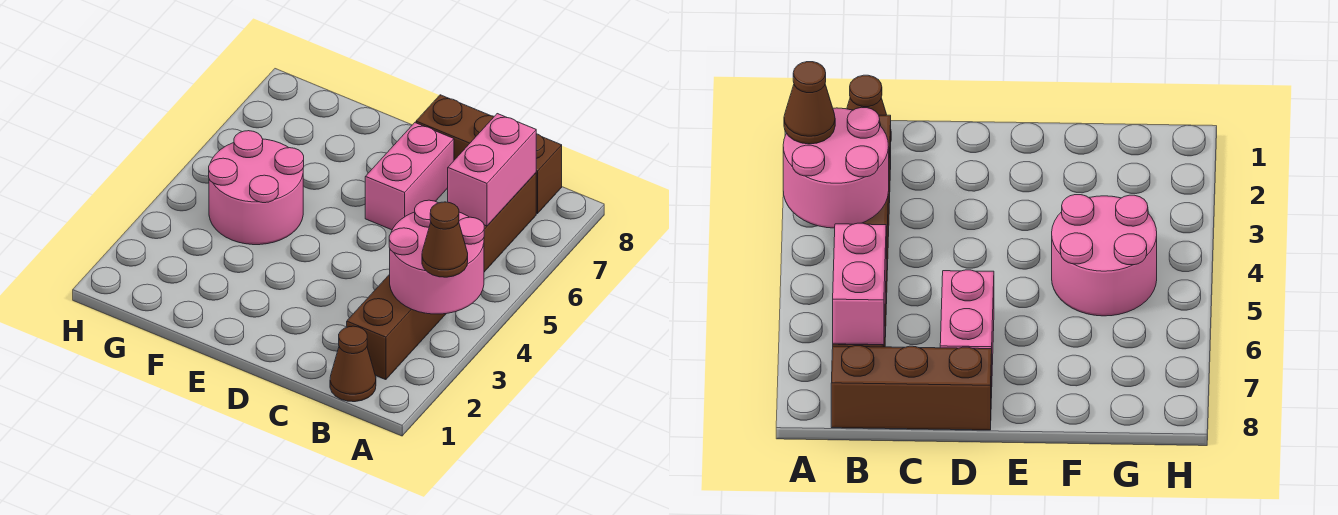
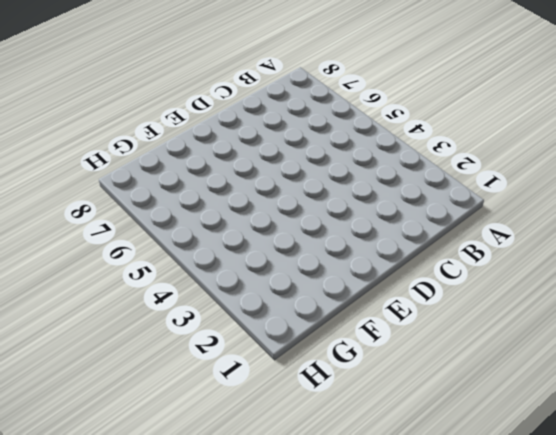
none -> brown cone B1 level 1
none -> brown brick B2:B7 level 1

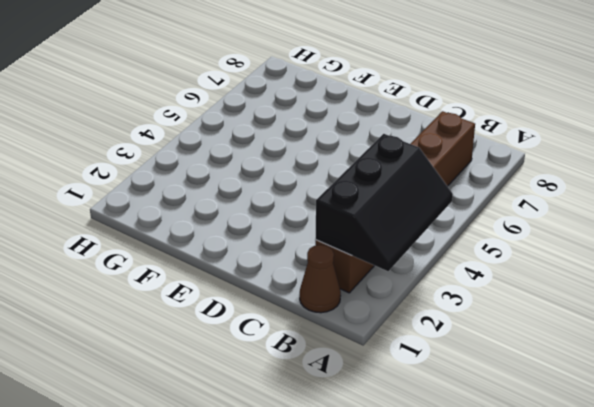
black slope A2:B4 level 2 top B -> pink round brick A3:B4 level 2
none -> brown brick B8:D8 level 1
none -> pink brick D6:D7 level 1

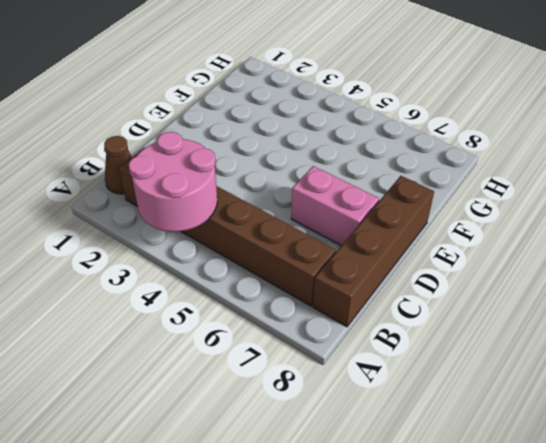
brown brick B8:E8 level 1 -> brown brick B8:D8 level 1
none -> pink round brick F4:G5 level 1
none -> pink brick B6:B7 level 2

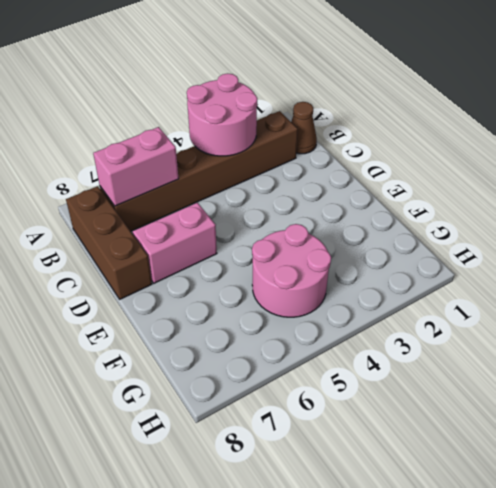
none -> brown cone A3 level 3

